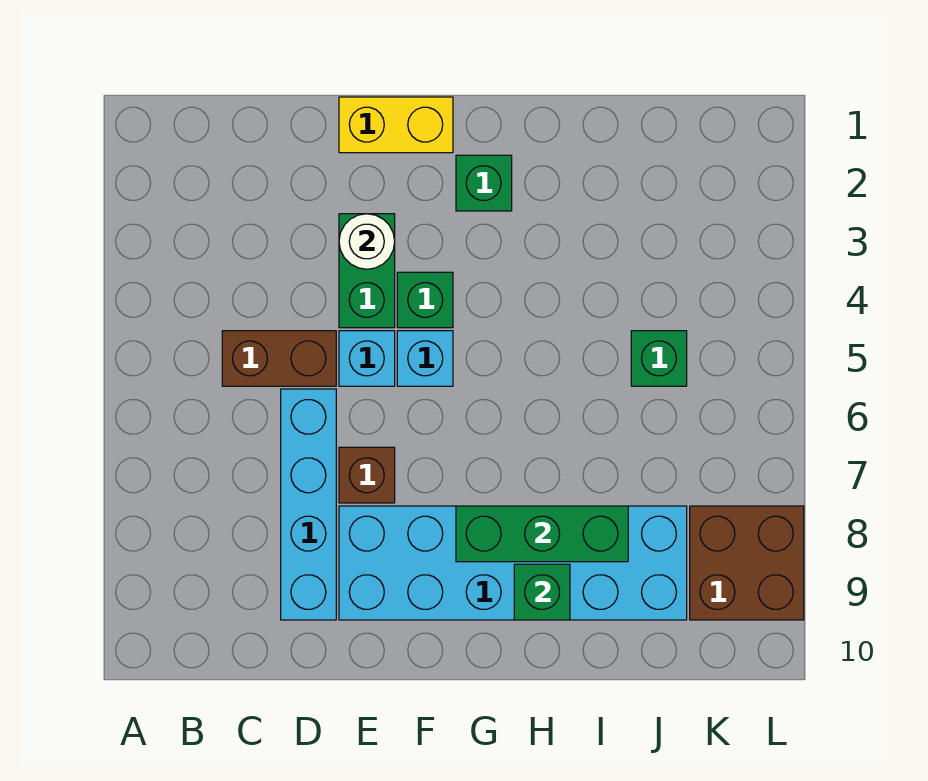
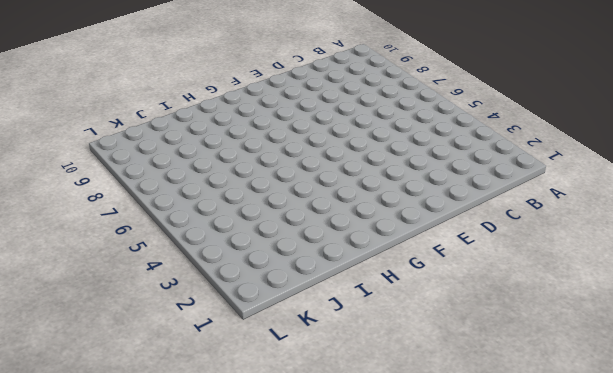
none -> brown brick C5:D5 level 1
none -> cyan brick D6:D9 level 1
none -> yellow brick E1:F1 level 1

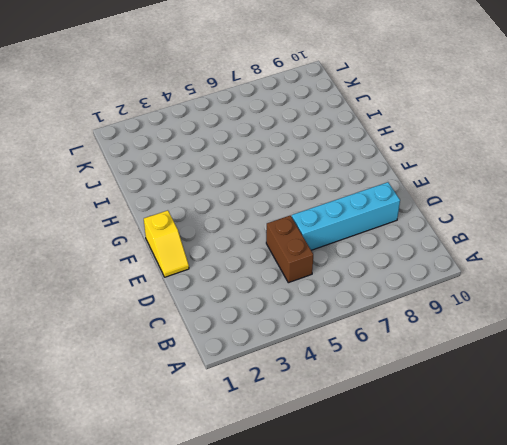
yellow slope E1:F1 level 1 top F -> yellow brick E1:F1 level 1
none -> green brick E3:E4 level 1
none -> cyan brick E5 level 1
none -> brown brick E7 level 1

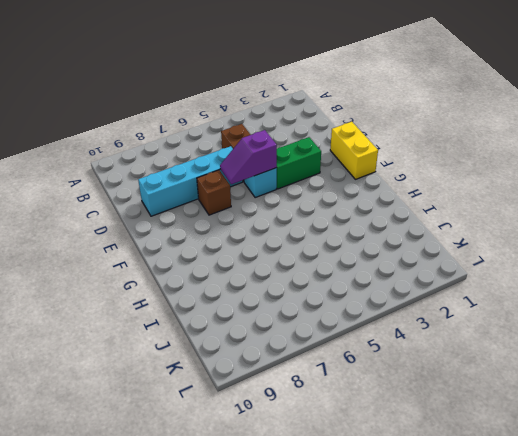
purple slope E5:E6 level 2 top 5 -> none
none -> cyan brick E8:J9 level 1
none -> green brick F4 level 1
none -> cyan brick F5 level 1

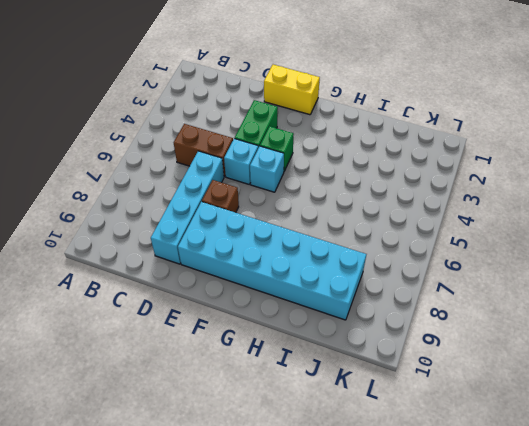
none -> green brick G2 level 1
none -> green brick J5 level 1
none -> brown brick K8:L9 level 1

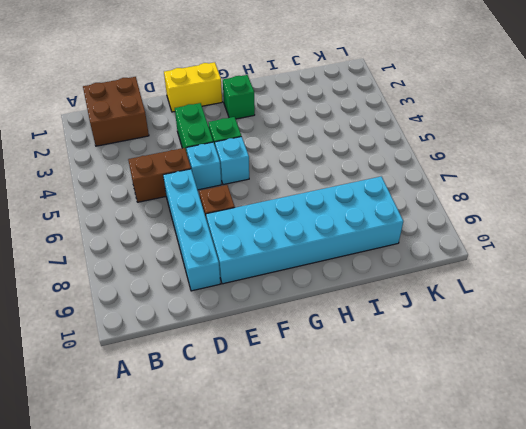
brown brick B1:C2 level 1 -> brown brick K8:L9 level 1
none -> green brick J5 level 1
none -> white round brick E3 level 2
none -> green brick G8:I8 level 2

